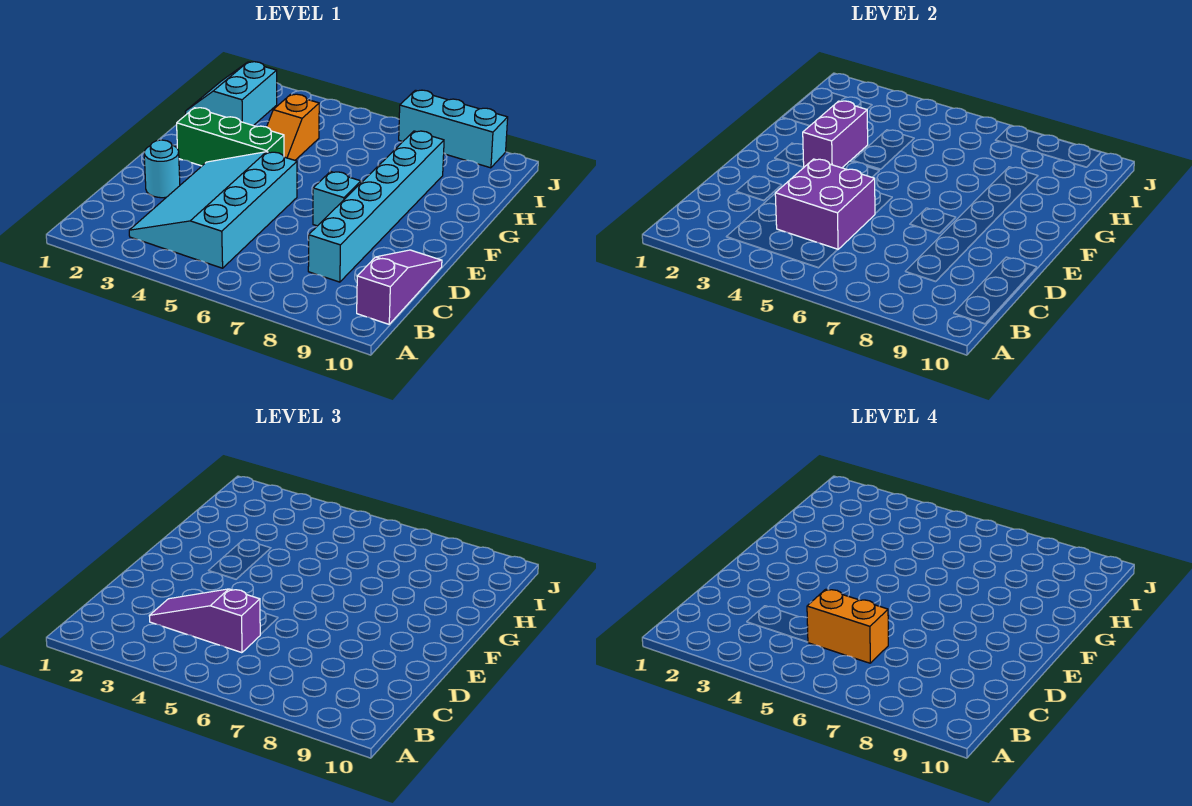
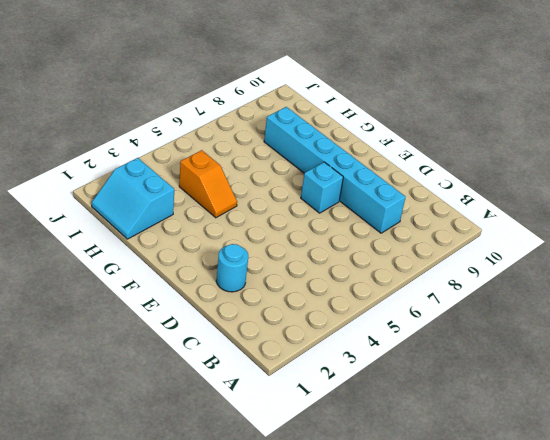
none -> cyan slope B3:E5 level 1 top 5
none -> purple slope B10:D10 level 1 top B
none -> green brick F2:F4 level 1

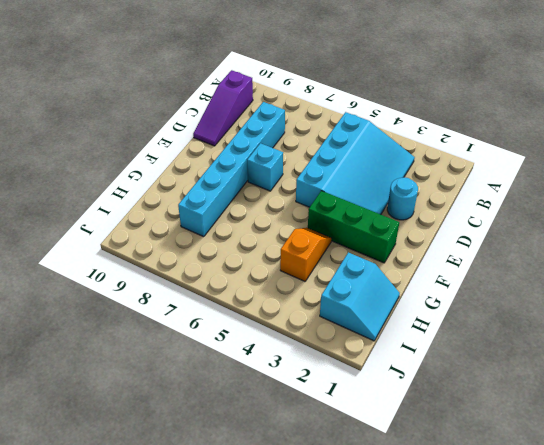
none -> cyan brick J7:J9 level 1
none -> purple brick C4:D5 level 2
none -> purple brick F3:G3 level 2

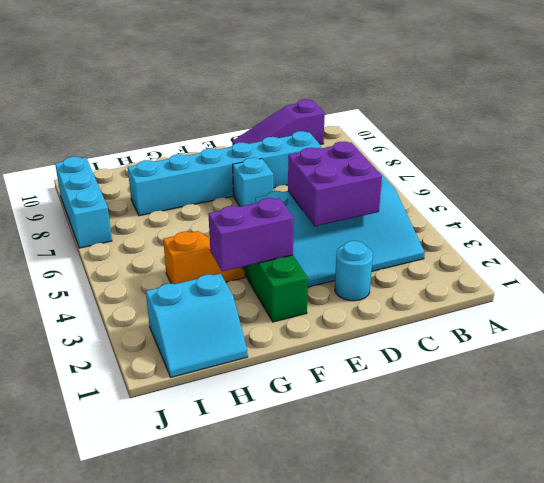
none -> purple slope C3:C5 level 3 top 5
none -> orange brick C5:C6 level 4

